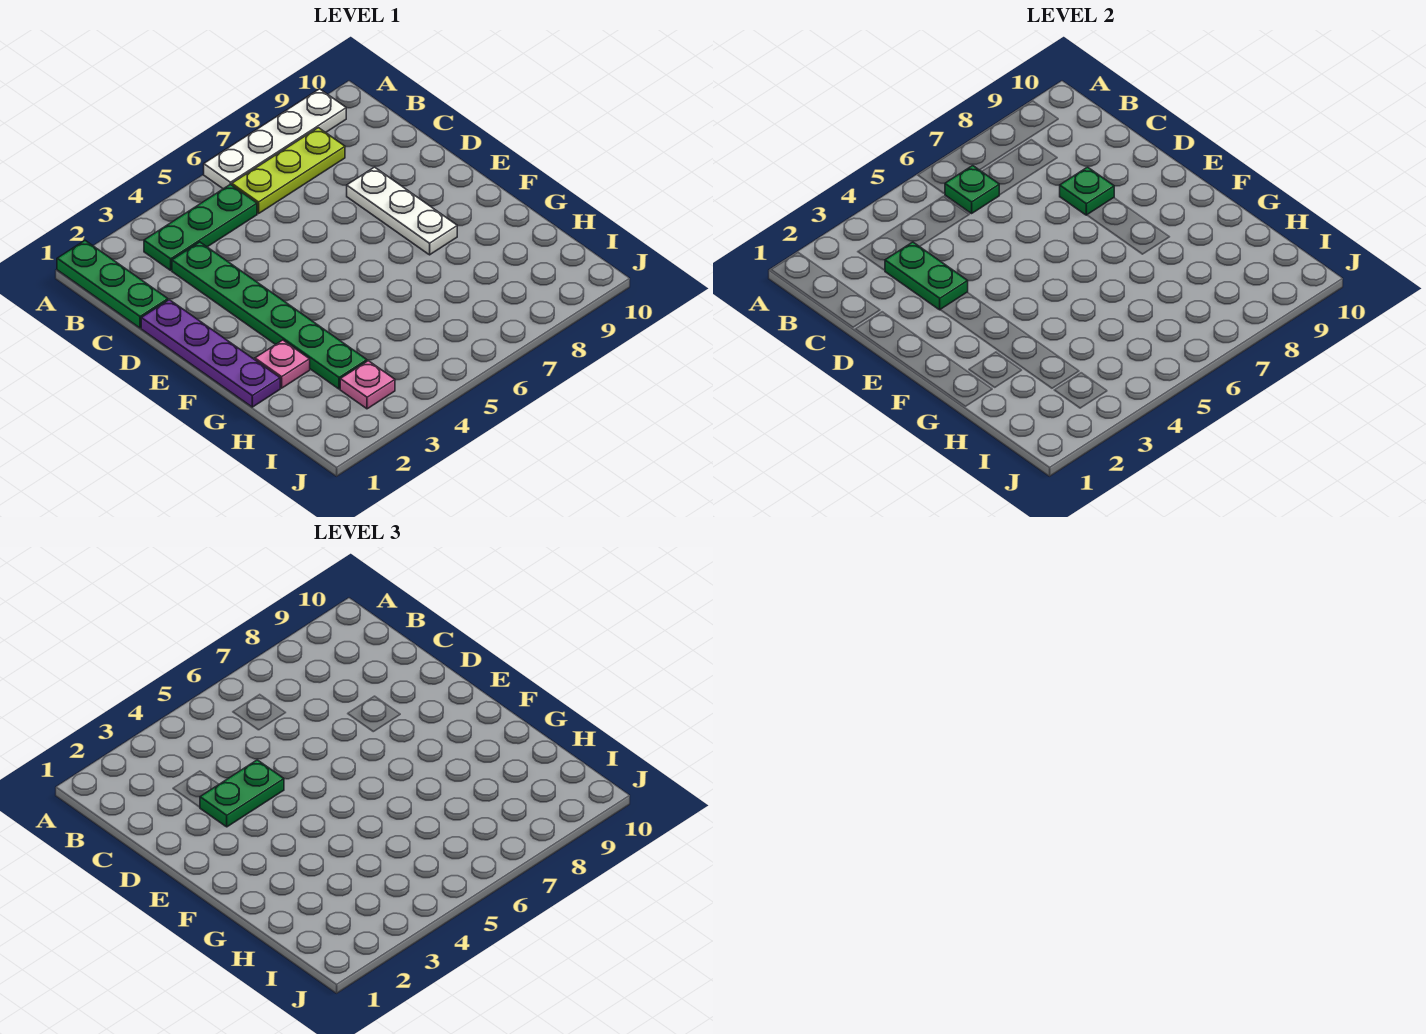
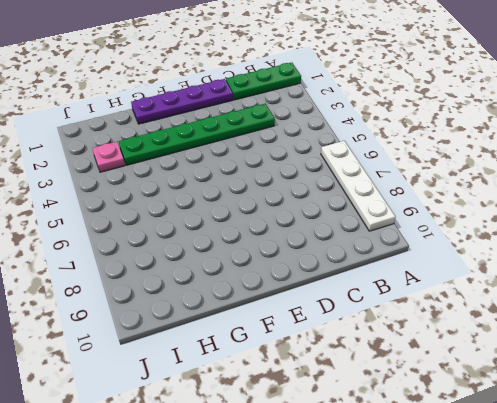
none -> green plate B3:B5 level 1
none -> lime plate B6:B8 level 1
none -> white plate D8:F8 level 1

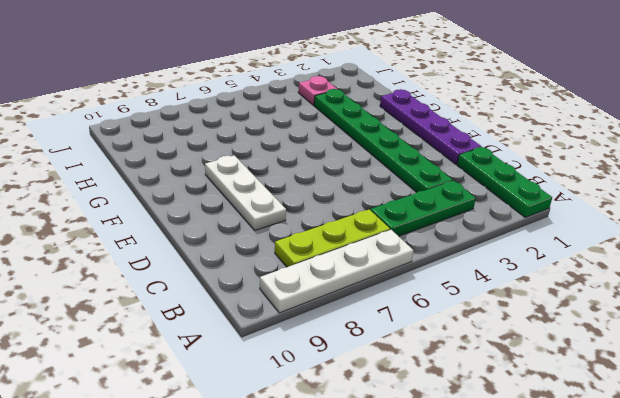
none -> pink plate G2 level 1
none -> green plate B6 level 2
none -> green plate C3:D3 level 2

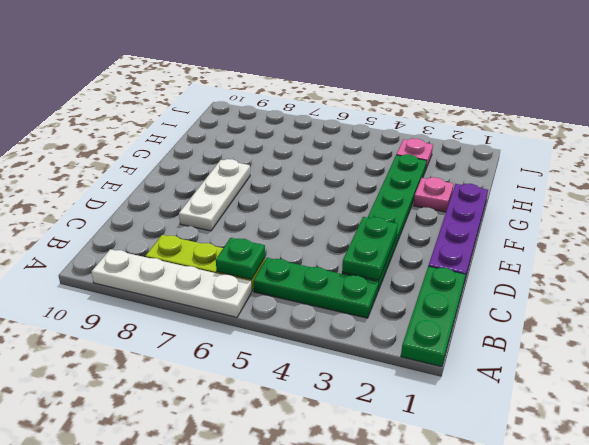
none -> green plate D8 level 2
none -> green plate D3:D4 level 3

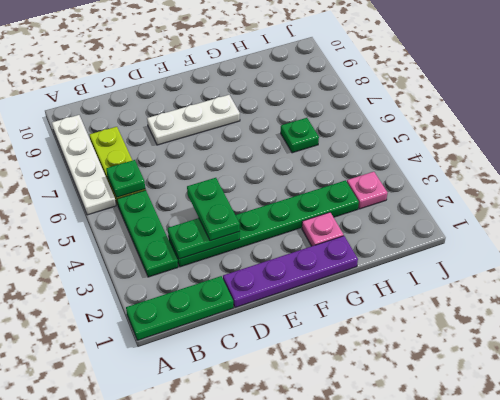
green plate H6 level 1 -> green plate D8 level 2

